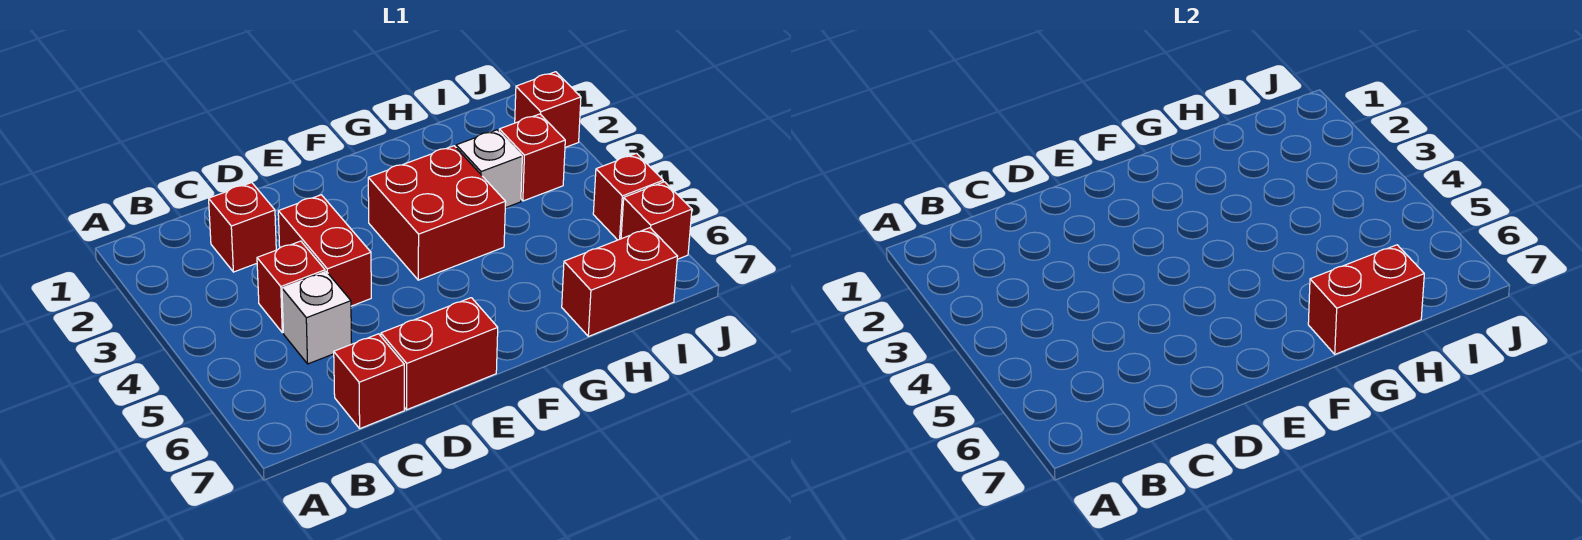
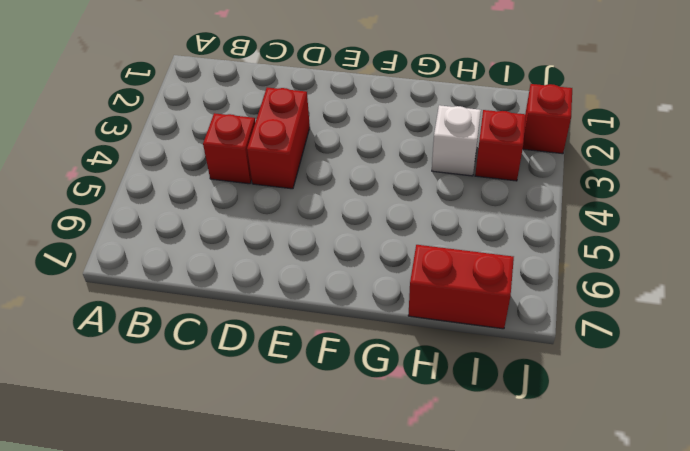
none -> red brick C2 level 1
none -> white brick C5 level 1
none -> red brick C7 level 1

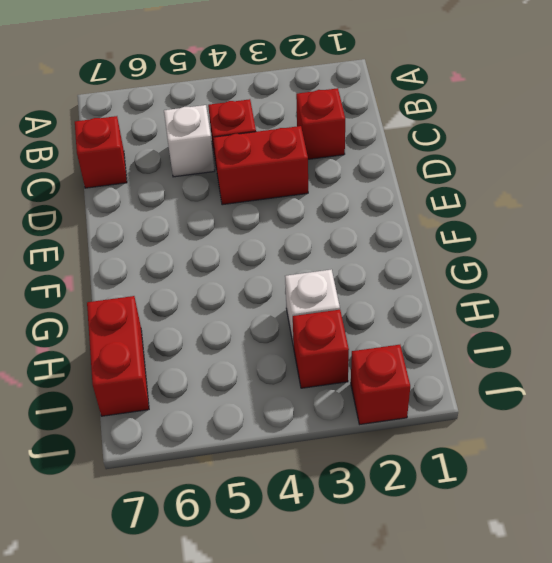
none -> red brick D7:E7 level 1
none -> red brick F3:G4 level 1
none -> red brick J5 level 1

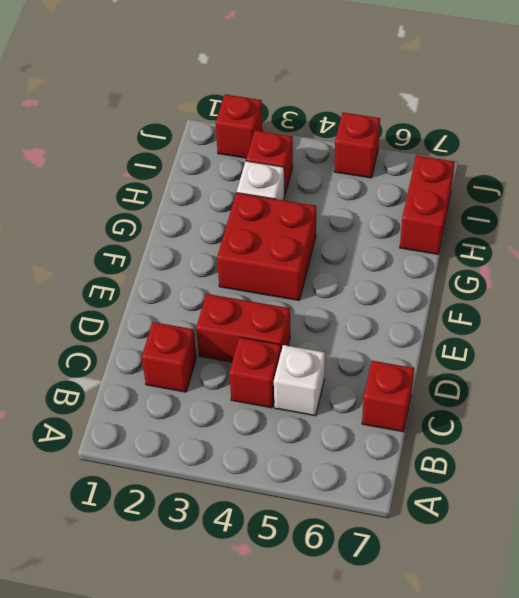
none -> red brick D7:E7 level 1
none -> red brick J6 level 1
none -> red brick G7:H7 level 2

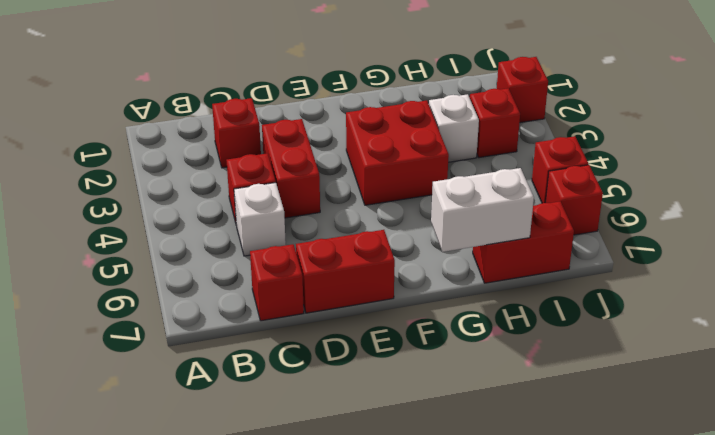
white brick G7:H7 level 2 -> red brick G7:H7 level 2

